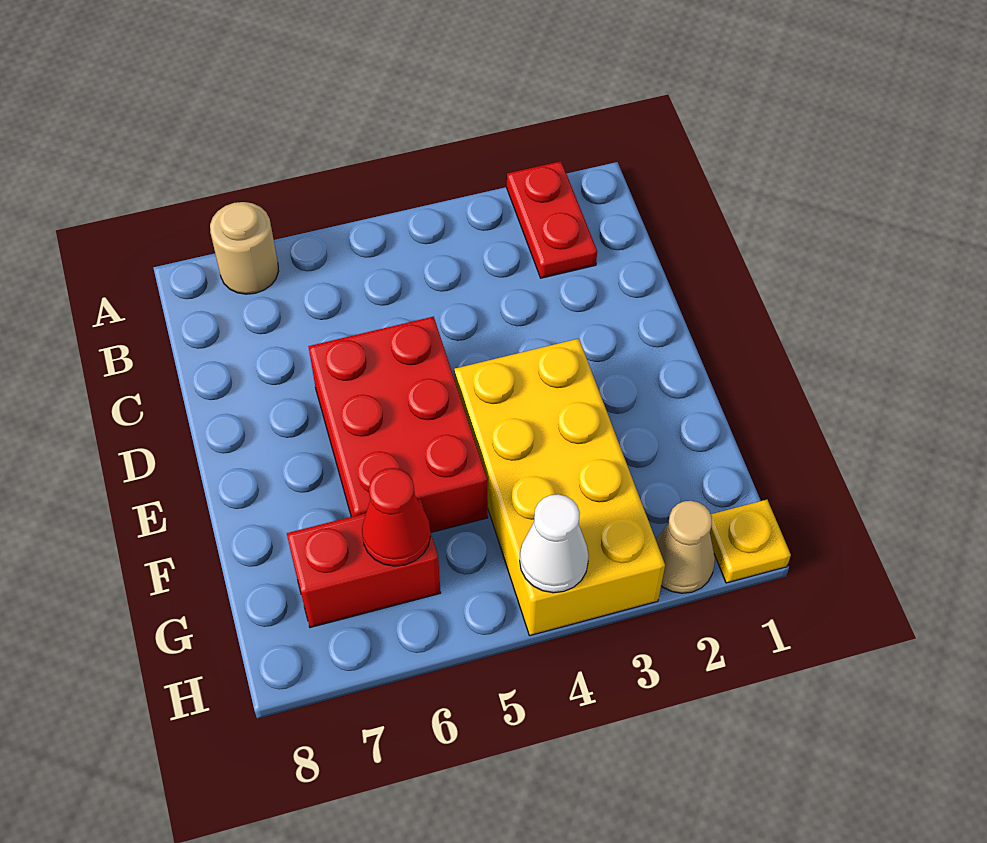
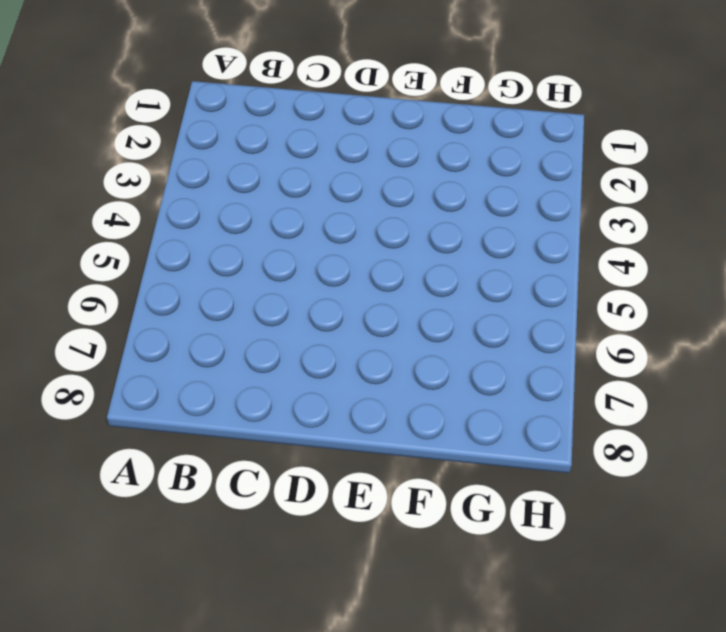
none -> red plate A2:B2 level 1
none -> tan round brick A7 level 1

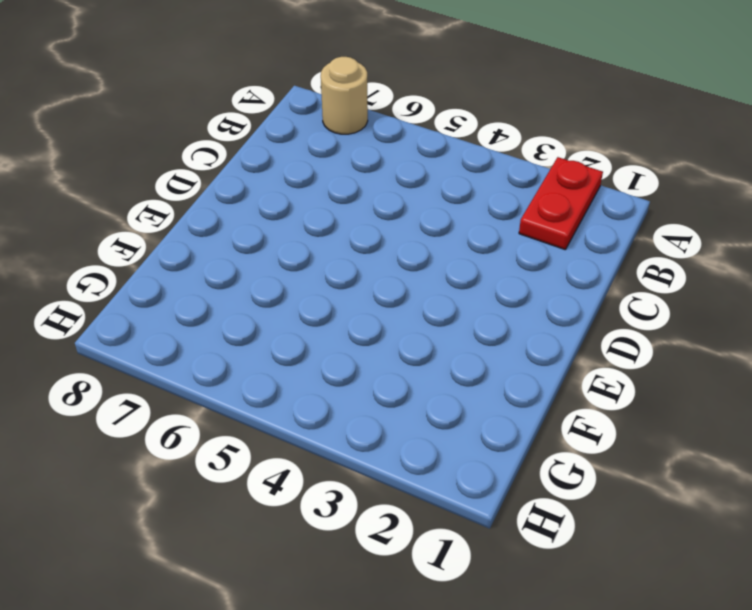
none -> red brick D5:F6 level 1
none -> yellow brick E3:H4 level 1

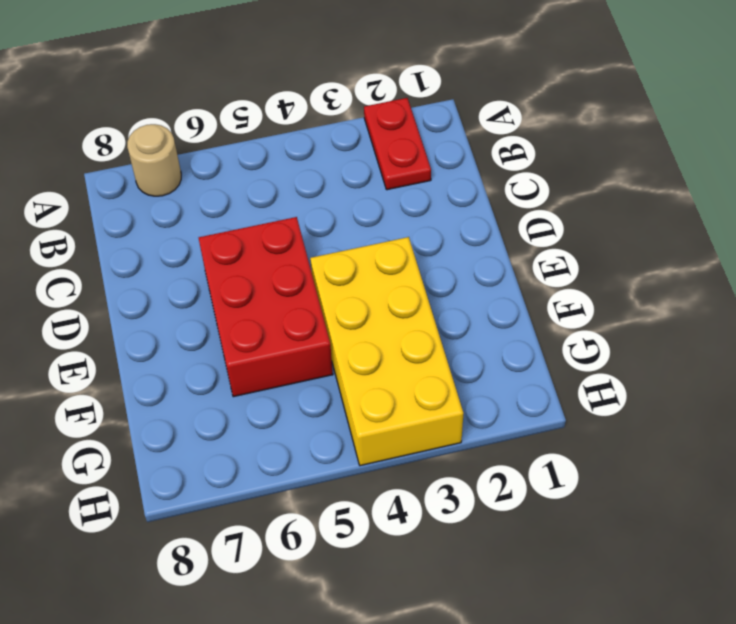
none -> red brick G6:G7 level 1
none -> yellow plate H1 level 1

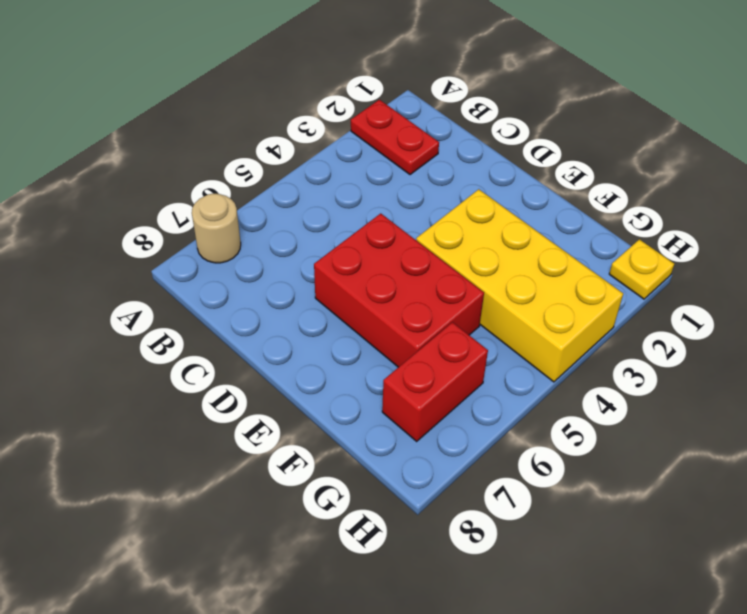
none -> tan cone H2 level 1
none -> red cone G6 level 2

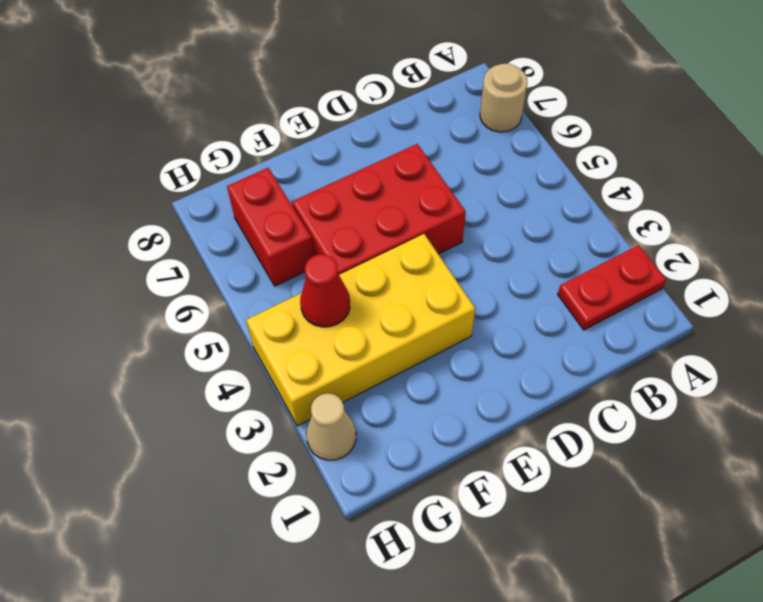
red cone G4 level 2 -> red cone G6 level 2
none -> yellow plate H1 level 1
none -> white cone H4 level 2

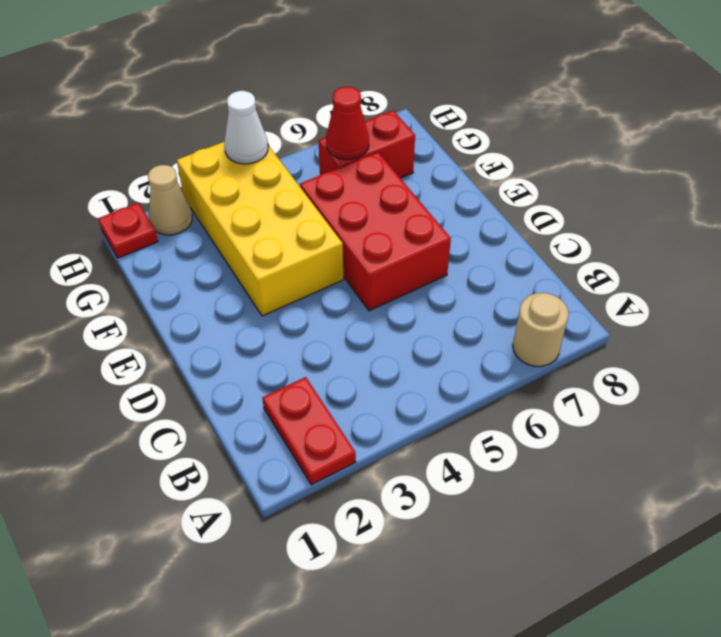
red plate H1 level 1 -> yellow plate H1 level 1

